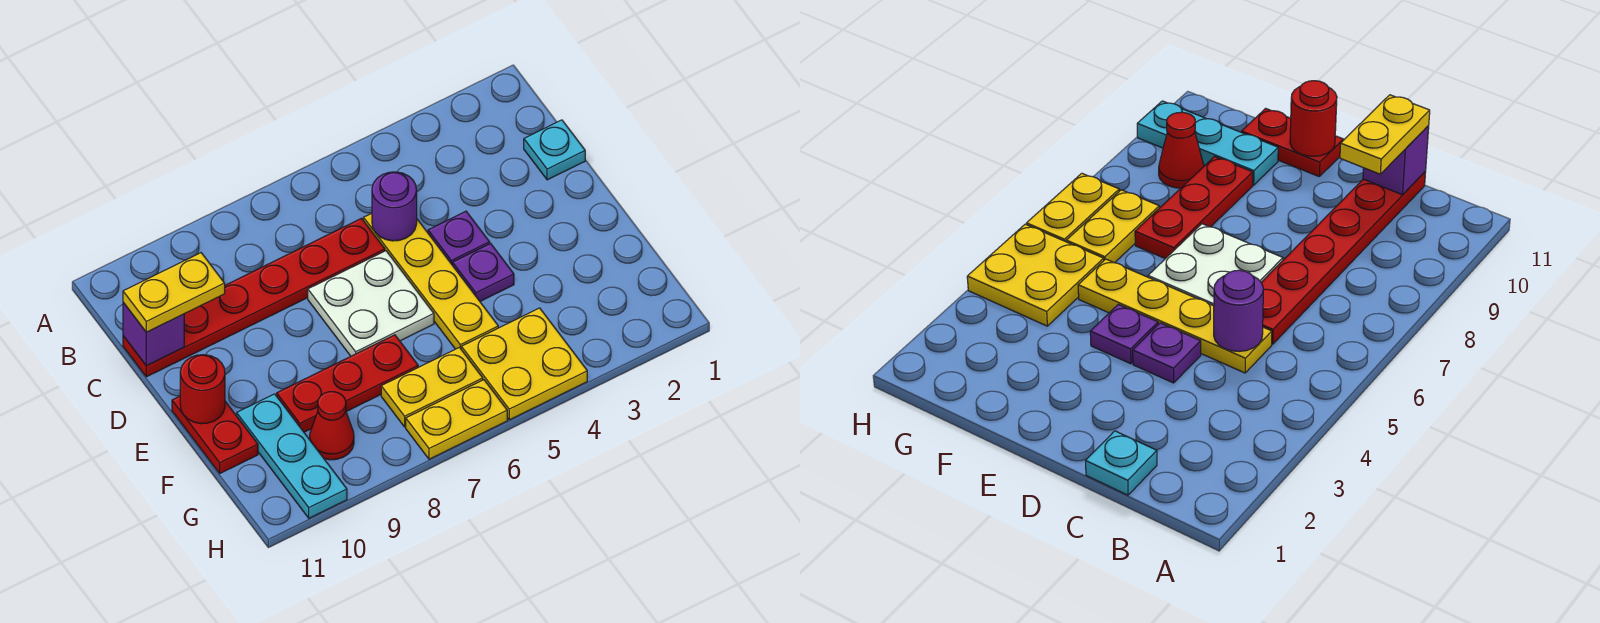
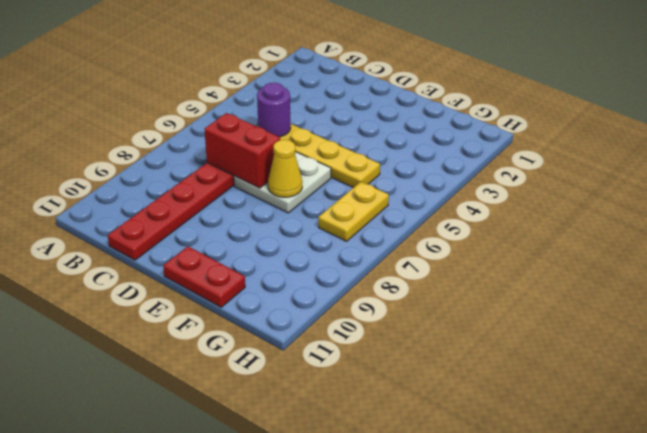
red brick C7:D7 level 2 -> none
yellow cone E7 level 2 -> none
none -> cyan plate C1 level 1
none -> purple plate D4 level 1
none -> purple plate E4 level 1

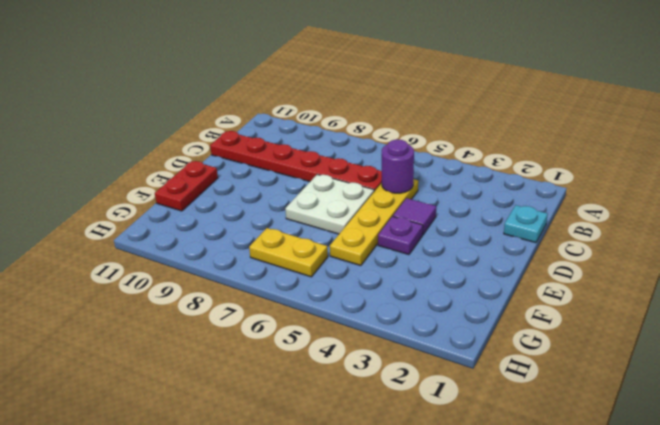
purple tile D4 level 1 -> purple plate D4 level 1
none -> red plate F7:F9 level 1
none -> cyan plate F10:H10 level 1
none -> yellow plate G4:H5 level 1

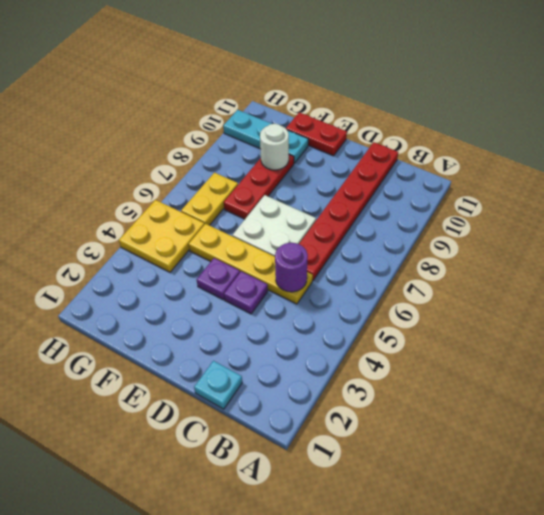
white round brick F9 level 2 -> none
none -> red cone G9 level 1
none -> yellow plate H6:H7 level 1
none -> purple brick C11 level 2

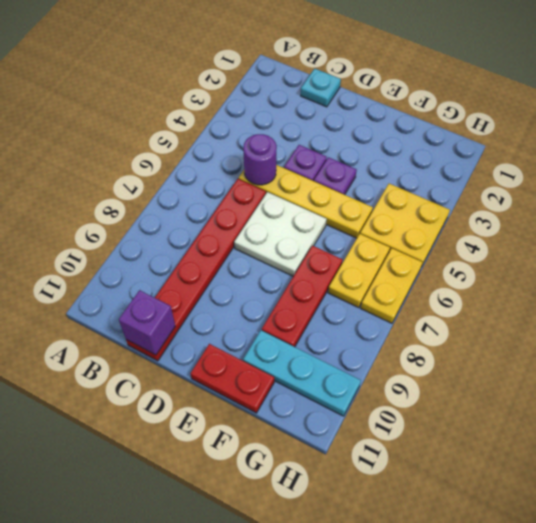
none -> red cone G9 level 1
none -> red round brick E11 level 2
none -> yellow plate C10:C11 level 3

